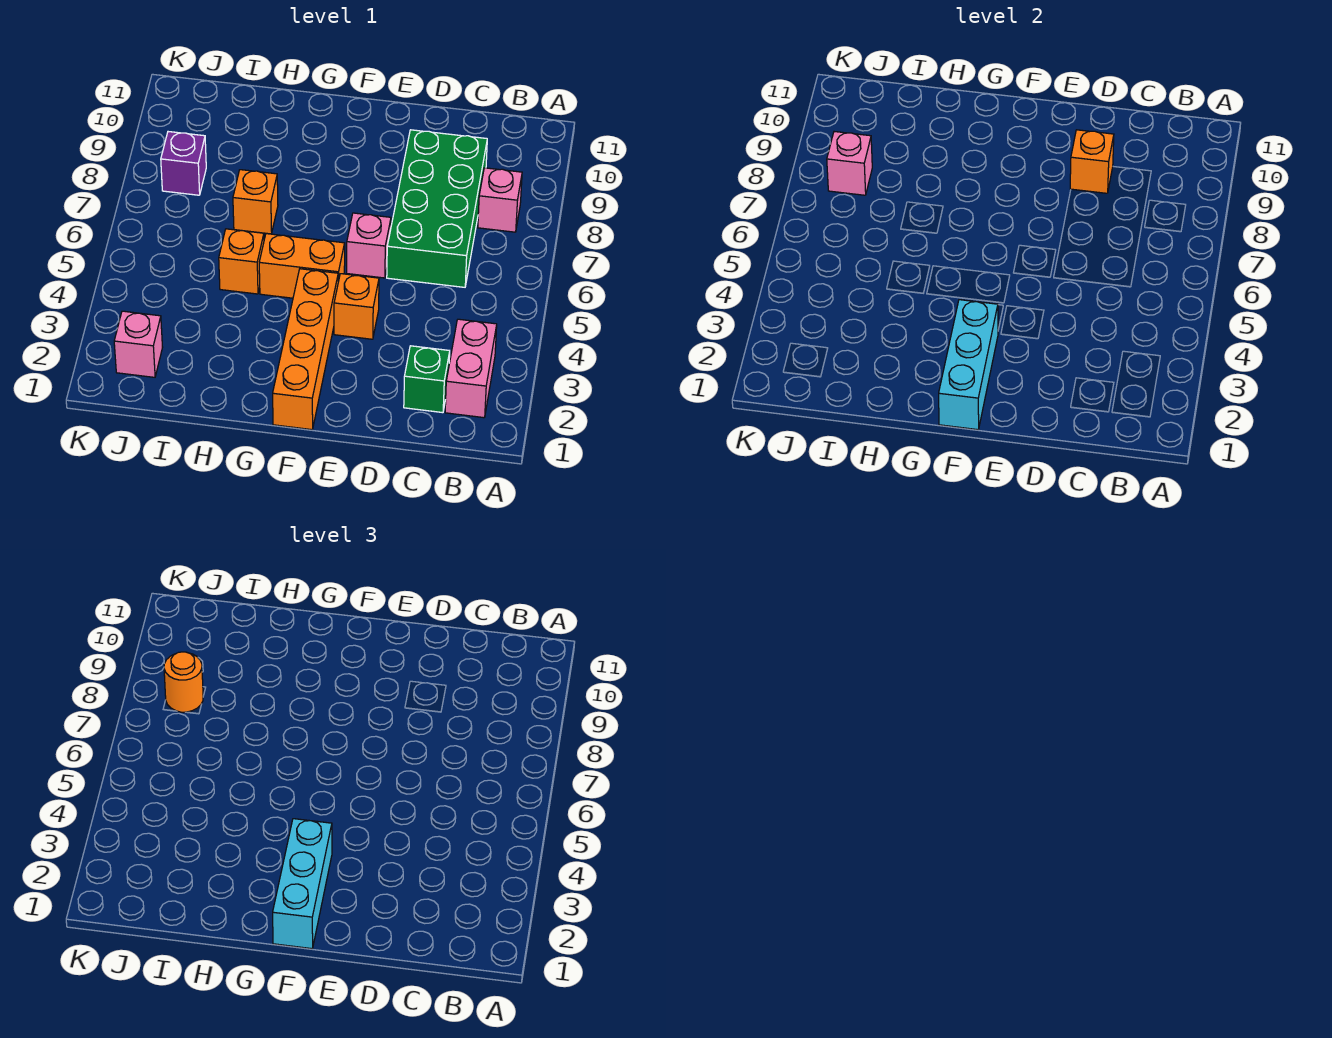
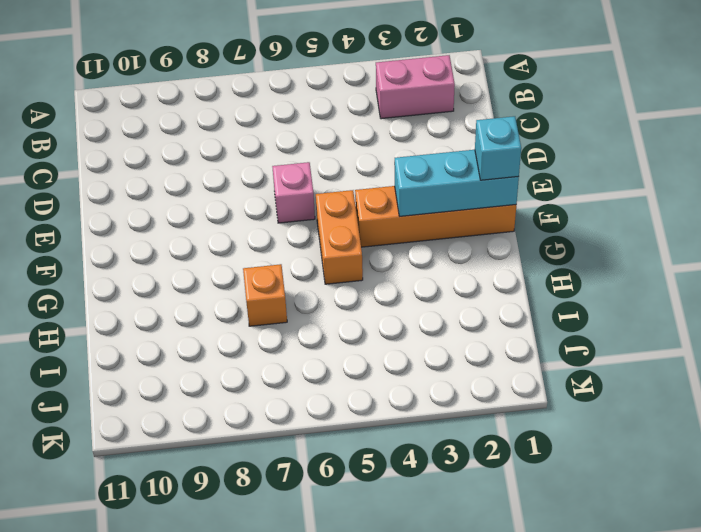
cyan brick F1 level 3 -> cyan brick F1:F3 level 3
none -> pink brick B8 level 1
none -> green brick C2 level 1
none -> green brick C6:D9 level 1

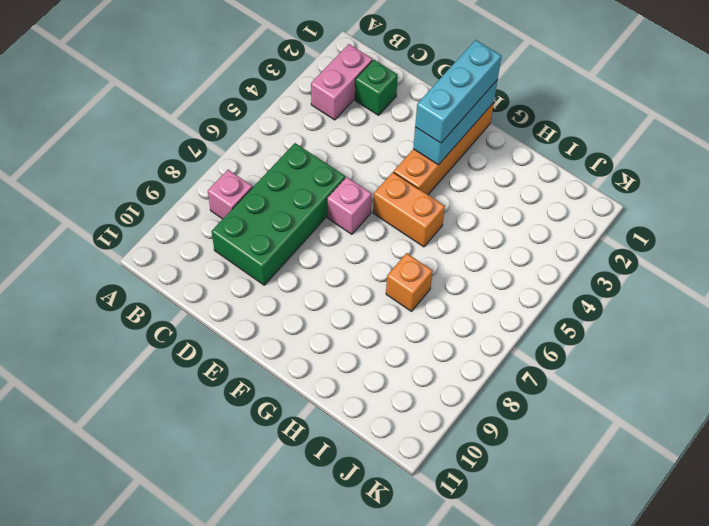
none -> orange brick E4 level 1
none -> orange brick H5 level 1
none -> pink brick J2 level 1

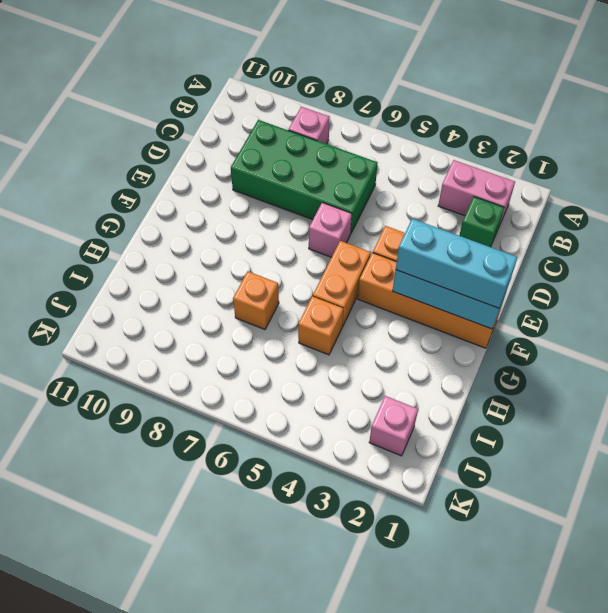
none -> purple brick J8 level 1
none -> orange brick D9 level 2
none -> pink brick J8 level 2

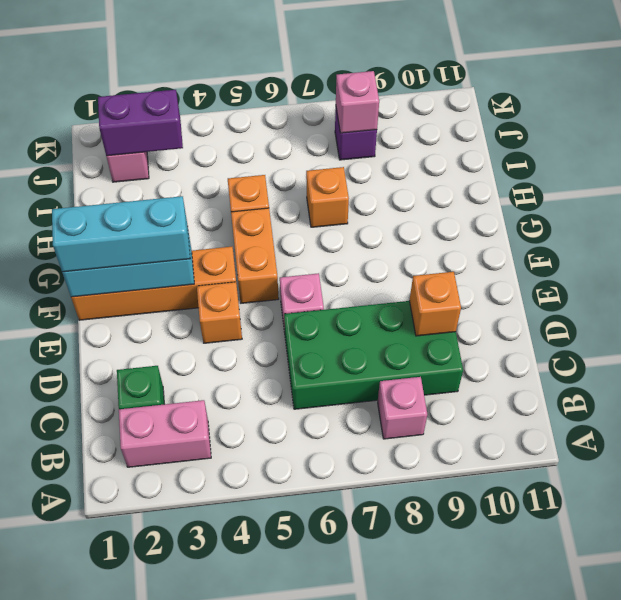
purple brick J2:J3 level 2 -> none
none -> orange round brick J8 level 3

